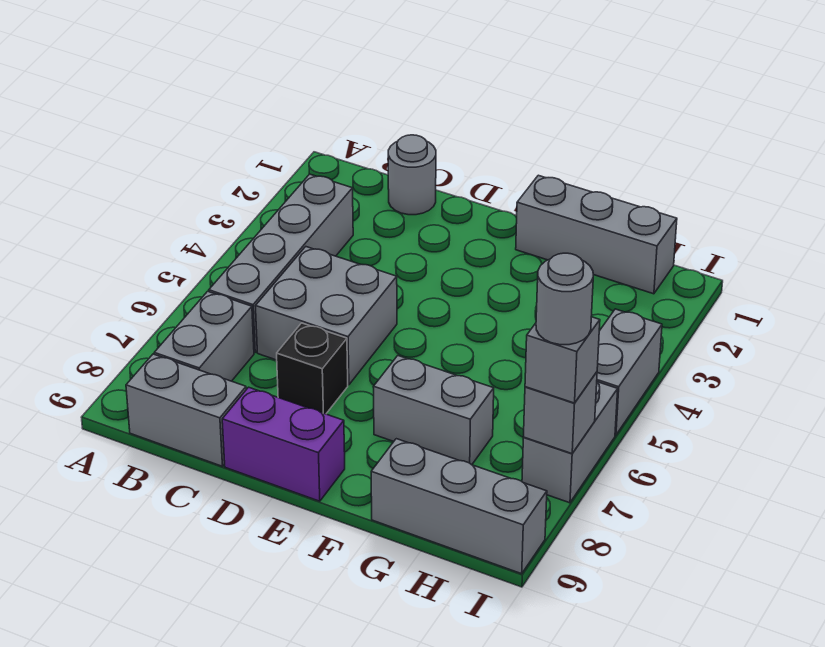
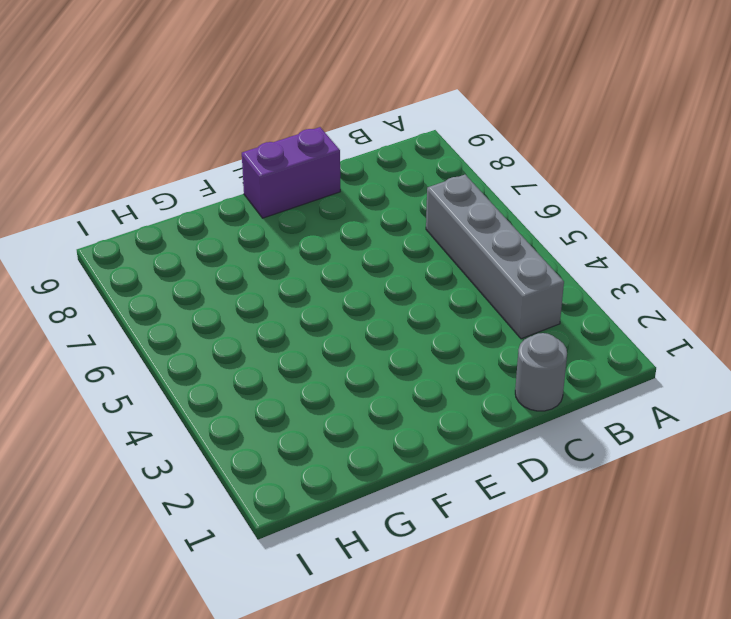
none -> grey brick B7:B8 level 1
none -> grey brick B9:C9 level 1
none -> grey brick C5:D6 level 1

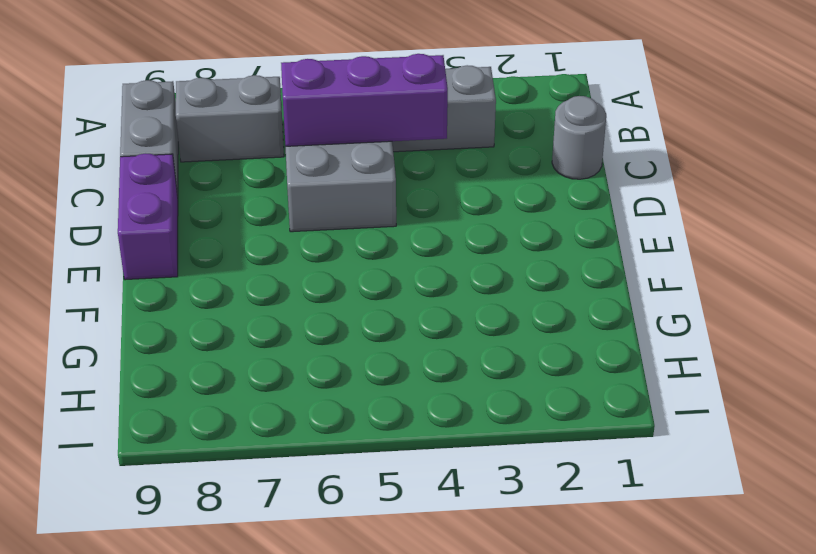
purple brick C4:C6 level 2 -> none
none -> black brick D7 level 1
none -> grey brick F1:H1 level 1
none -> grey brick F7:G7 level 1

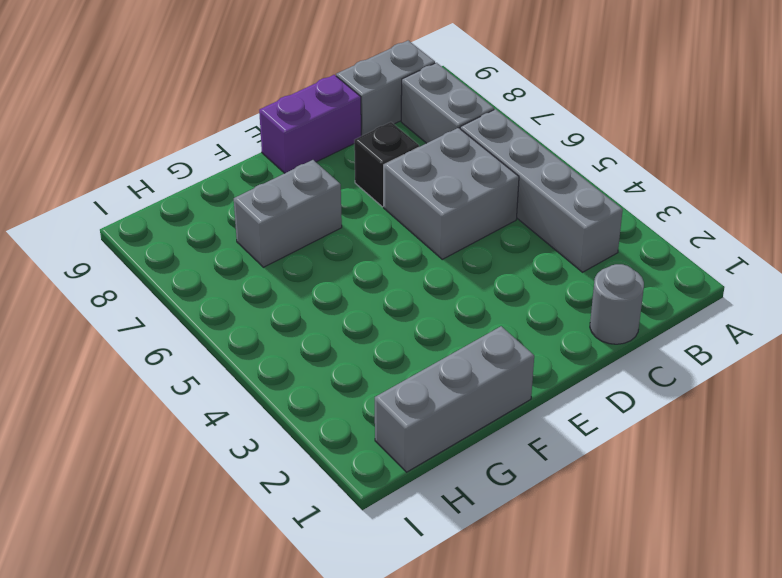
none -> grey brick G9:I9 level 1
none -> grey brick I4:I5 level 1
none -> grey brick I6:I7 level 1

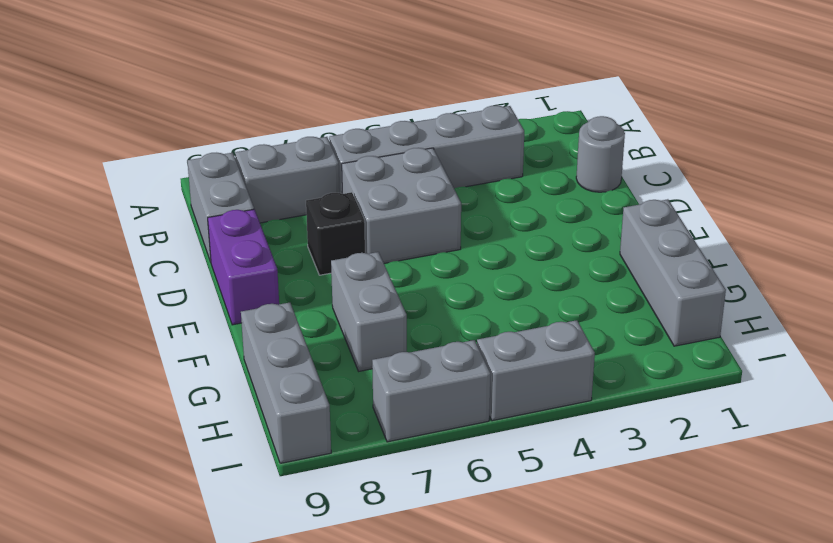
none -> grey brick I7 level 2
none -> grey brick I7 level 3
none -> grey round brick I7 level 4

